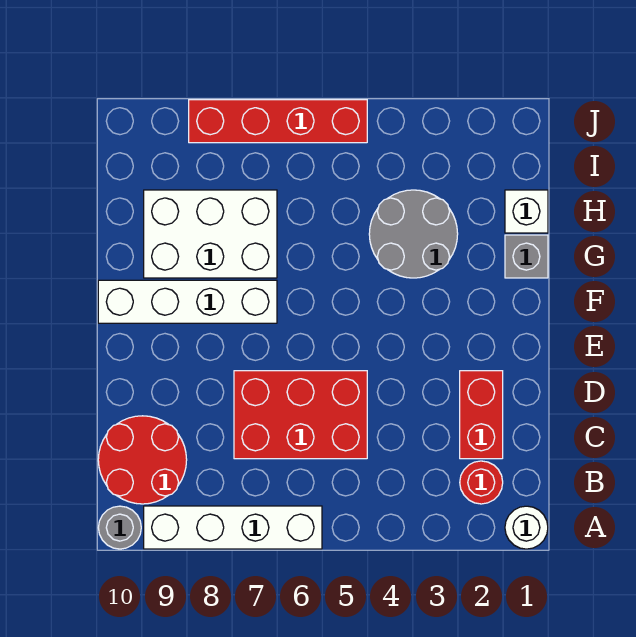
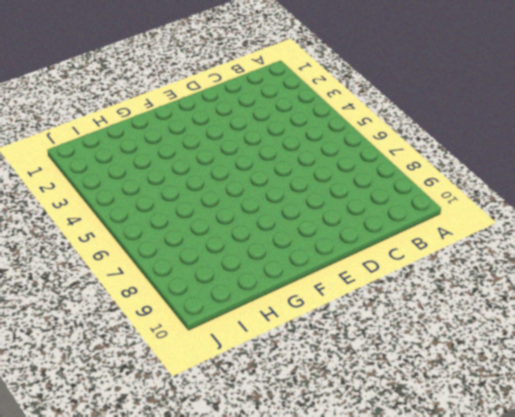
none -> white round brick A1 level 1
none -> white brick A6:A9 level 1
none -> grey round brick A10 level 1

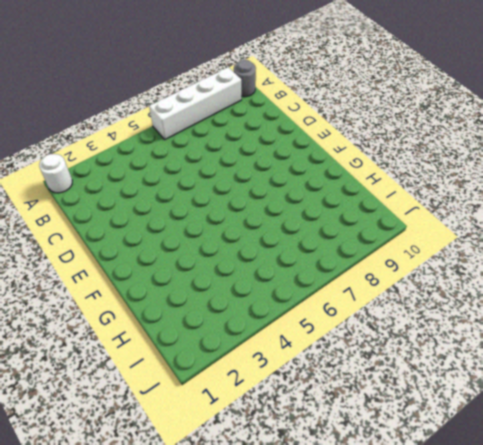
none -> red round brick B2 level 1
none -> red round brick B9:C10 level 1
none -> red brick C2:D2 level 1

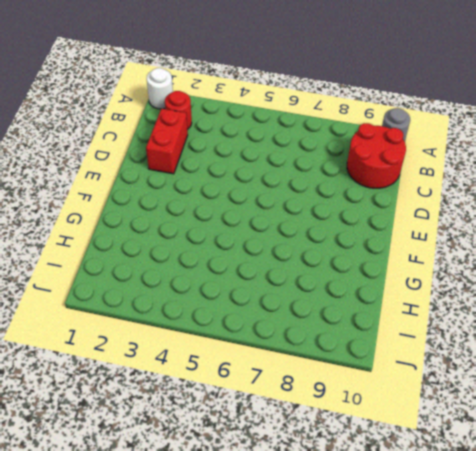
none -> white brick A6:A9 level 1
none -> red brick C5:D7 level 1
none -> white brick F7:F10 level 1

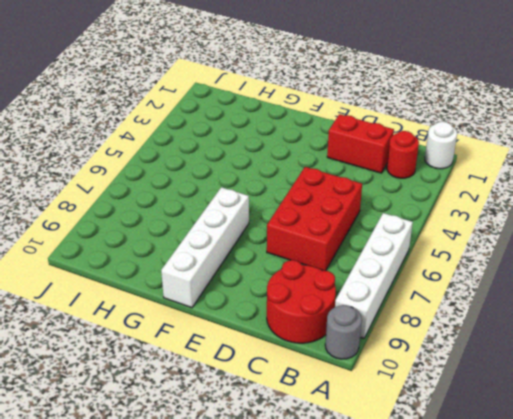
none -> grey brick G1 level 1
none -> grey round brick G3:H4 level 1
none -> white brick G7:H9 level 1

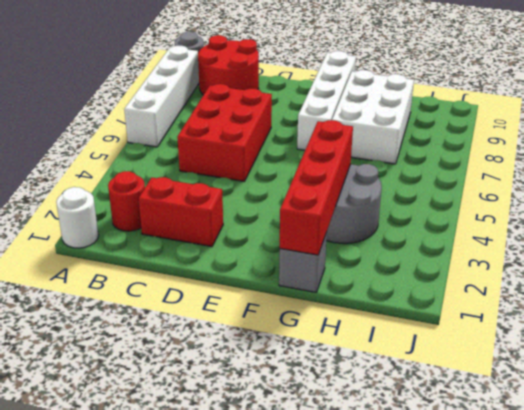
red brick G1:G4 level 2 -> red brick J5:J8 level 1
none -> white brick H1 level 1

